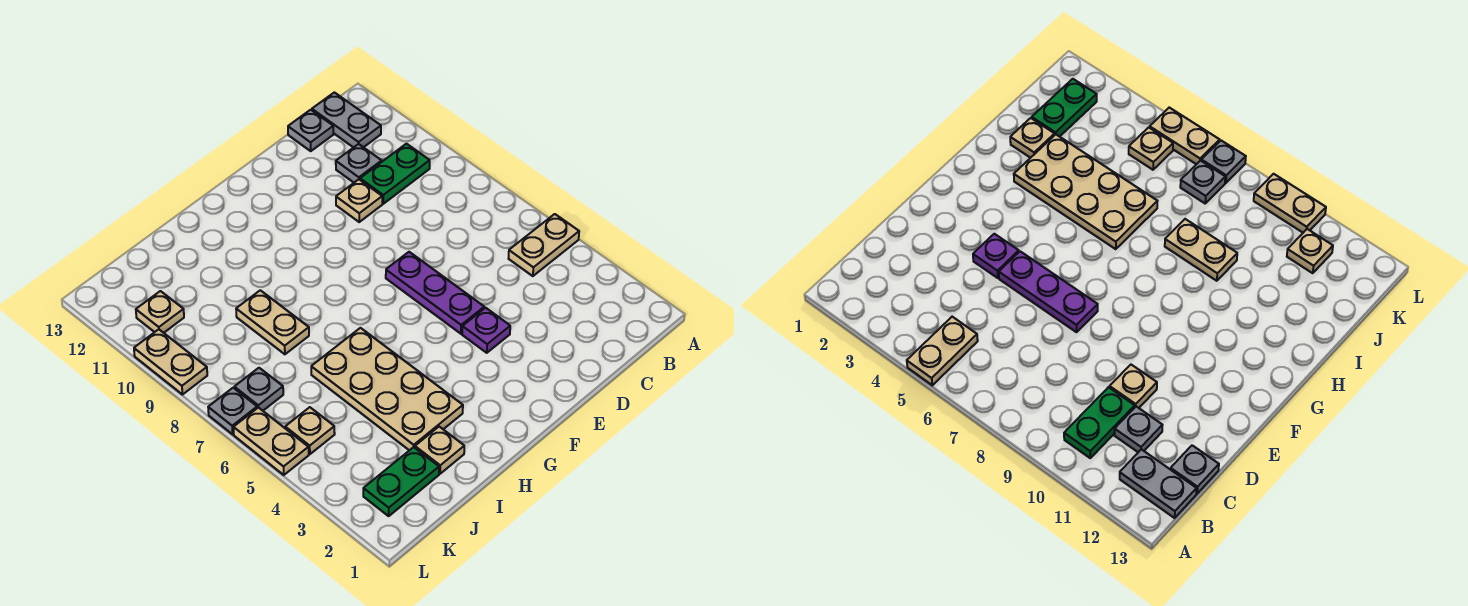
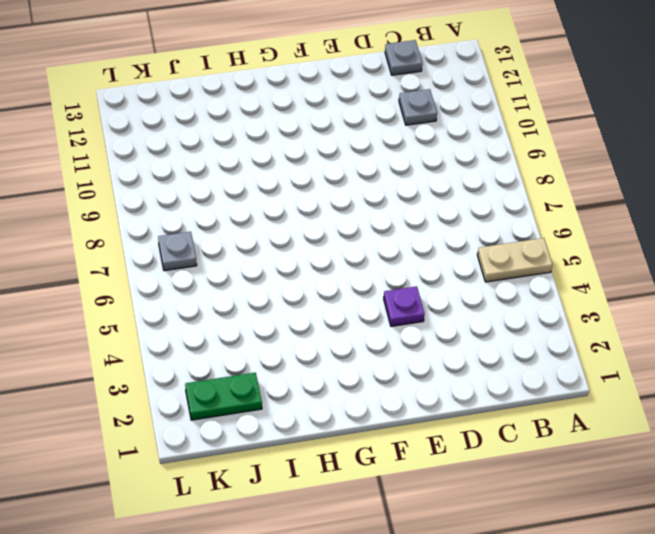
none -> green plate B10:C10 level 1
none -> grey plate B12:B13 level 1
none -> tan plate D10 level 1

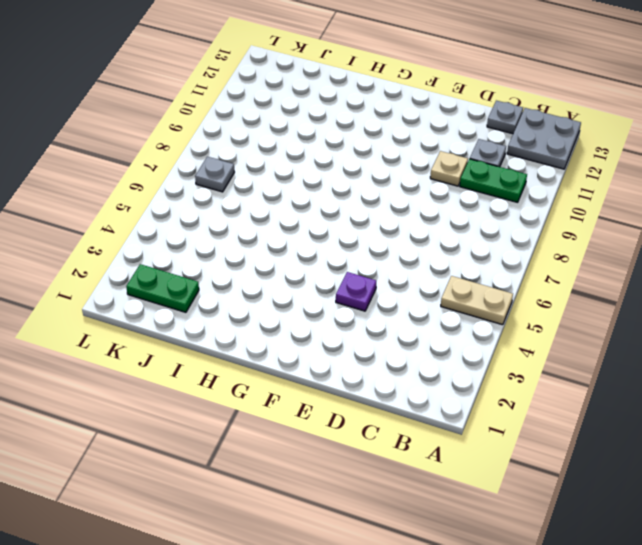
grey plate A12:B13 level 1 -> grey plate B12:B13 level 1
none -> purple plate E5:E7 level 1
none -> tan plate H3:I6 level 1
none -> tan plate I2 level 1

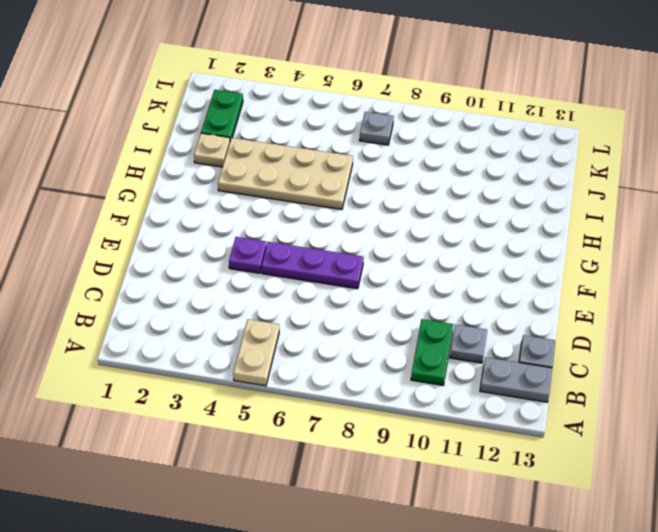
none -> tan plate D10 level 1
none -> tan plate I8:I9 level 1
none -> tan plate K5 level 1

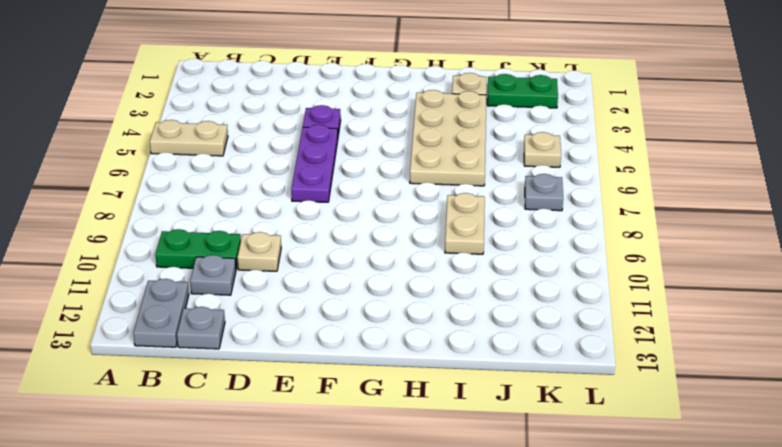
none -> tan plate K11 level 1
none -> tan plate L5:L6 level 1
none -> grey plate L7 level 1

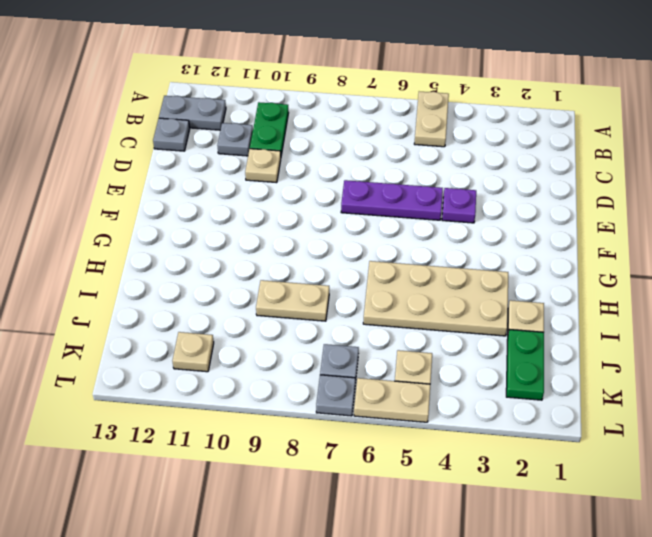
none -> tan plate L9:L10 level 1

